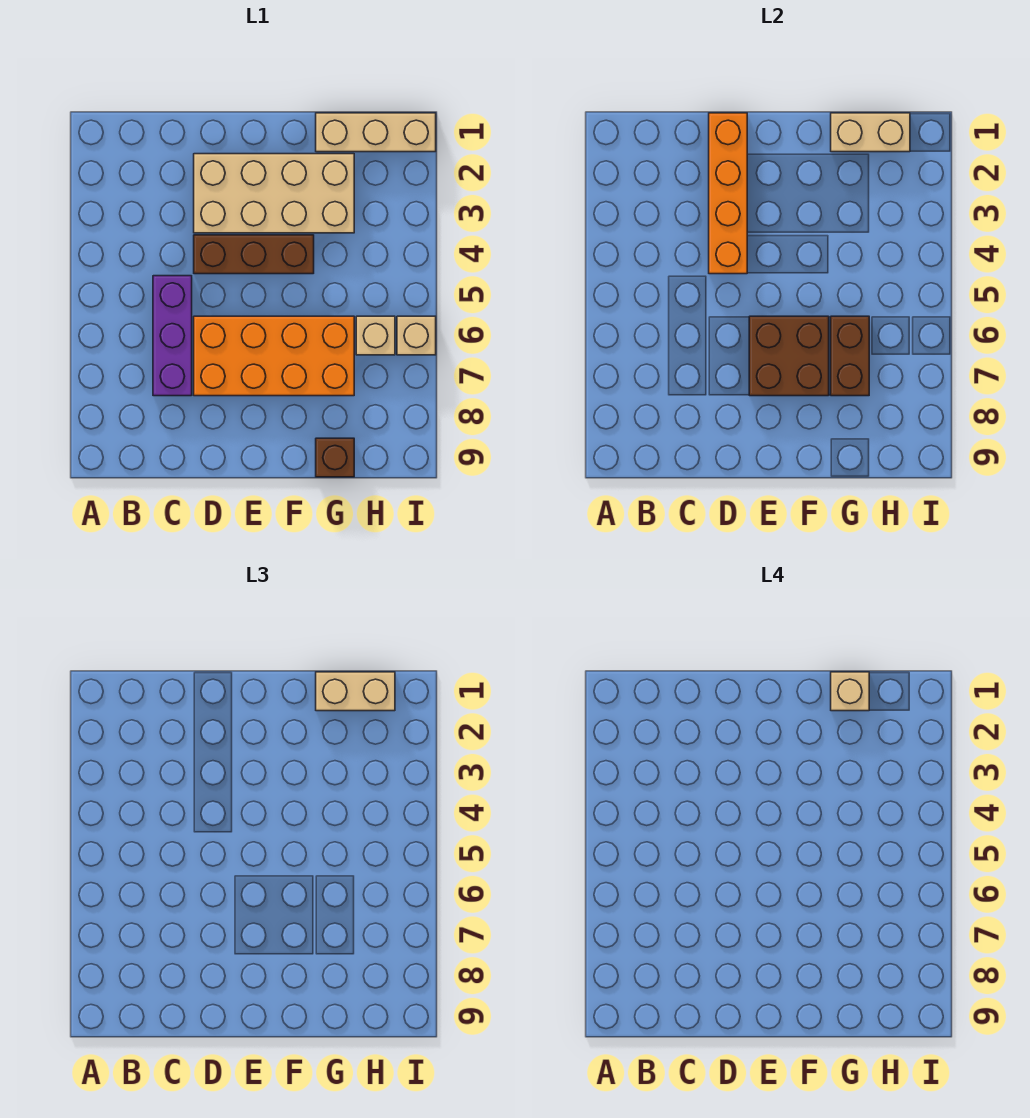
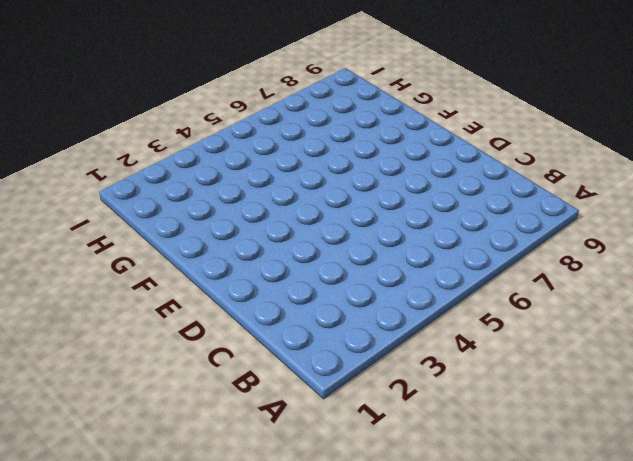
none -> purple brick C5:C7 level 1
none -> tan brick D2:G3 level 1
none -> brown brick D4:F4 level 1

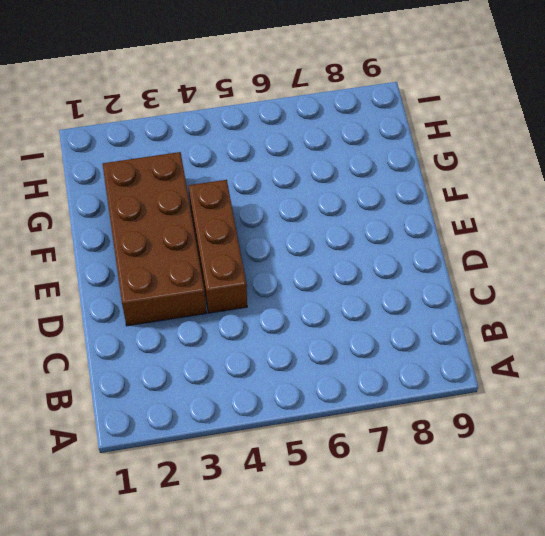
brown brick D2:G3 level 1 -> tan brick D2:G3 level 1
none -> purple brick C5:C7 level 1
none -> orange brick D6:G7 level 1
none -> tan brick G1:I1 level 1

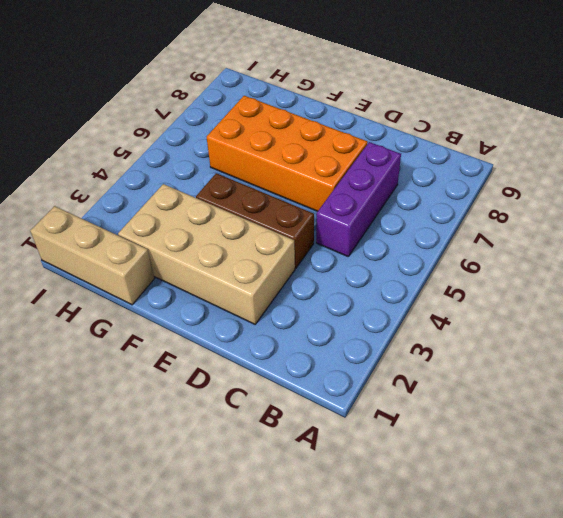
none -> brown brick G9 level 1
none -> tan brick H6 level 1
none -> tan brick I6 level 1

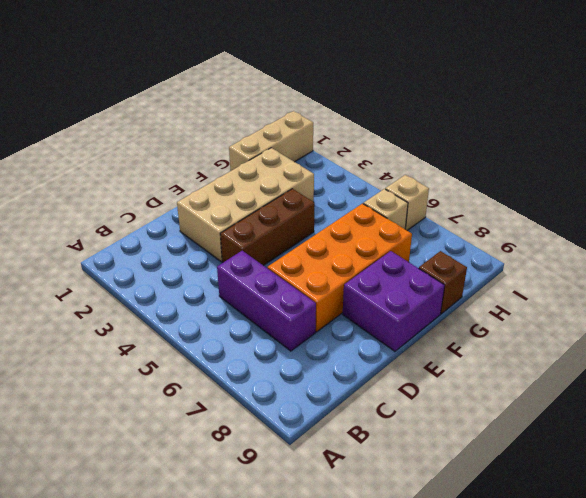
purple brick E8:F9 level 1 -> none
none -> orange brick D1:D4 level 2
none -> brown brick E6:F7 level 2
none -> tan brick G1:H1 level 2

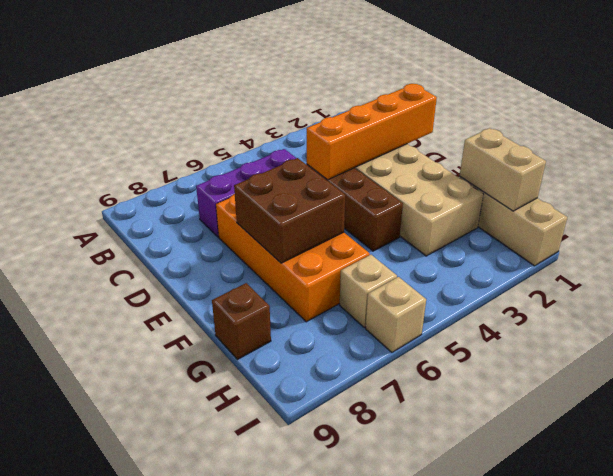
none -> brown brick G6:G7 level 2
none -> tan brick G1:H1 level 3
none -> tan brick G1 level 4

